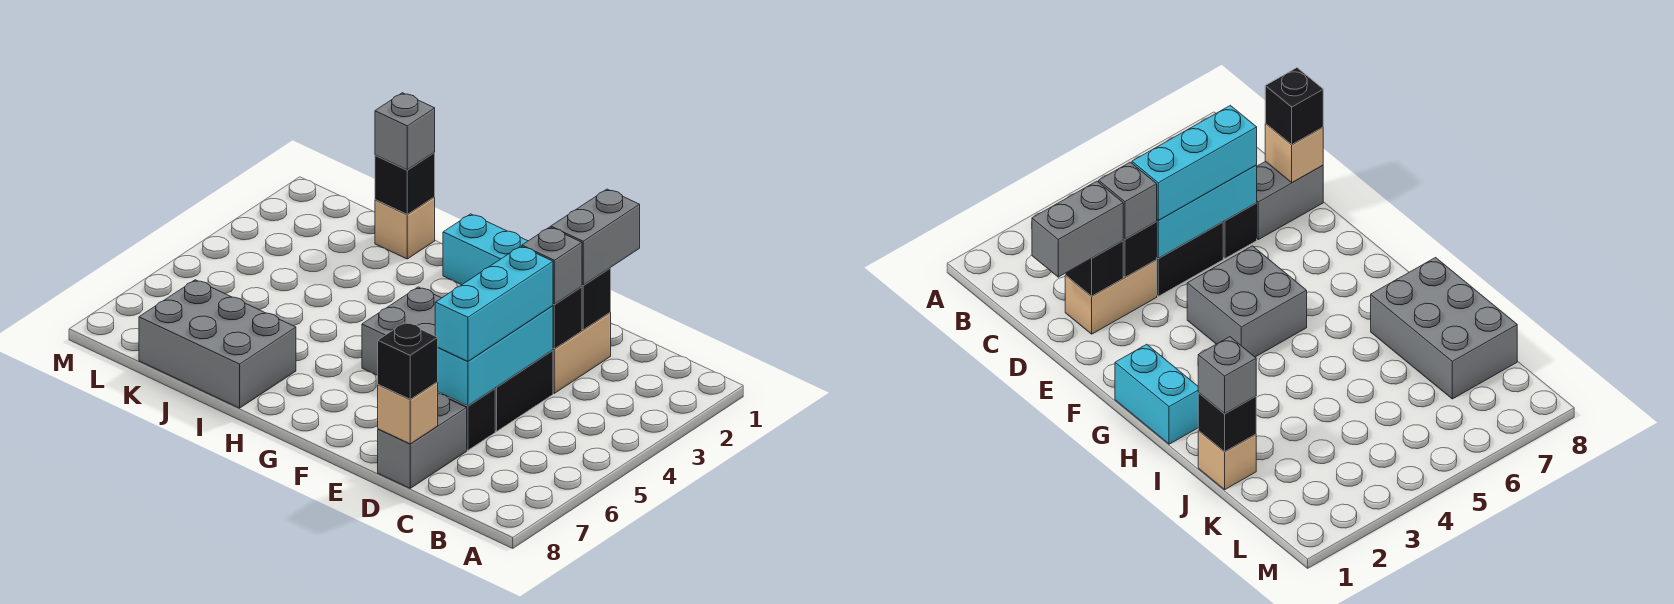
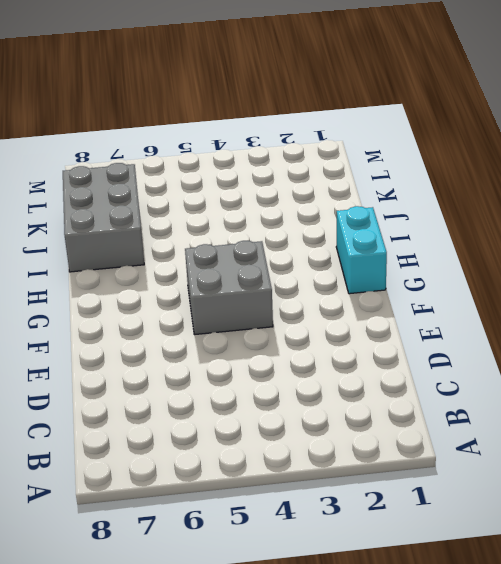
none -> tan brick D2:D3 level 1
none -> black brick D4:D5 level 1
none -> black brick D6 level 1

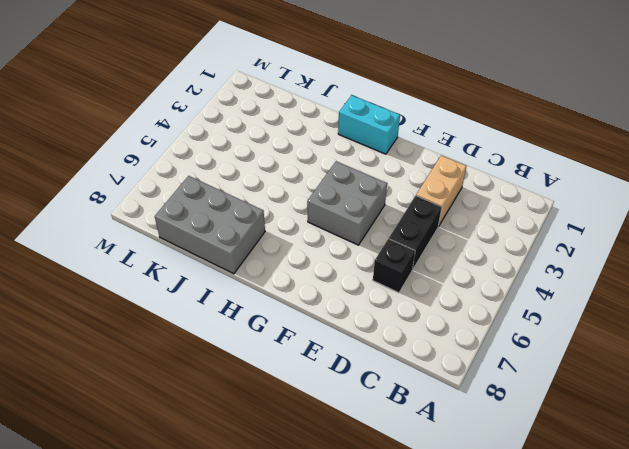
none -> grey brick D7:D8 level 1
none -> tan brick J1 level 1
none -> black brick D2 level 2

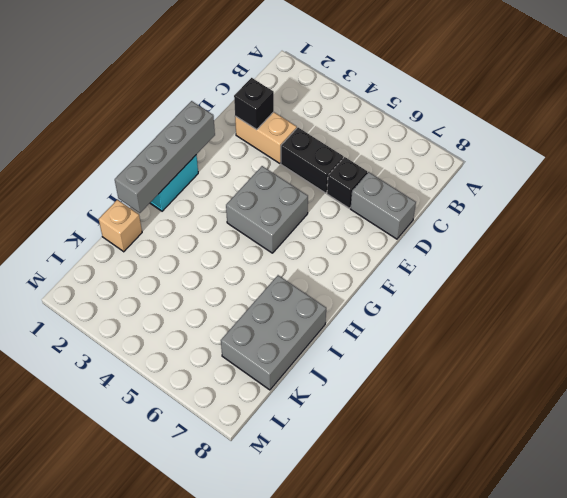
grey brick F1:I1 level 2 -> none
none -> black brick D3 level 2
none -> cyan brick D4:D6 level 2
none -> tan brick D8 level 2

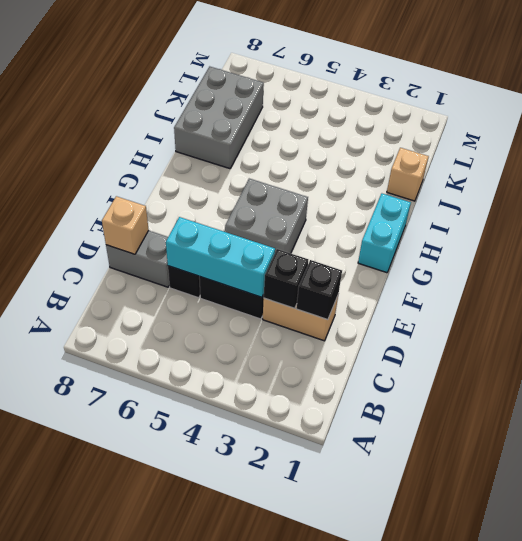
none -> black brick J1 level 2
none -> grey brick D1:D2 level 3
none -> grey brick D3 level 3

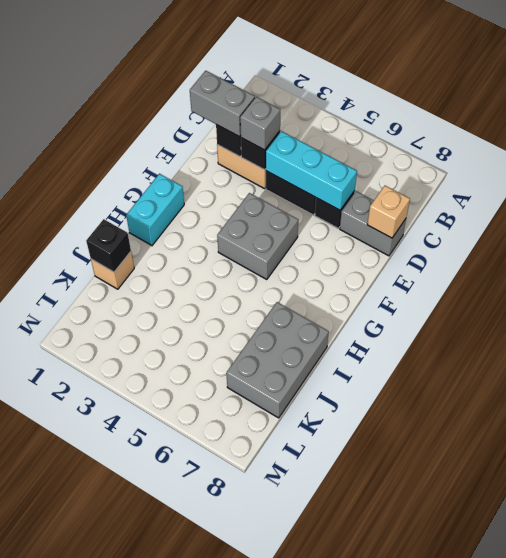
none -> cyan brick D4:D6 level 3
none -> black brick D8 level 3
none -> grey brick J1 level 3

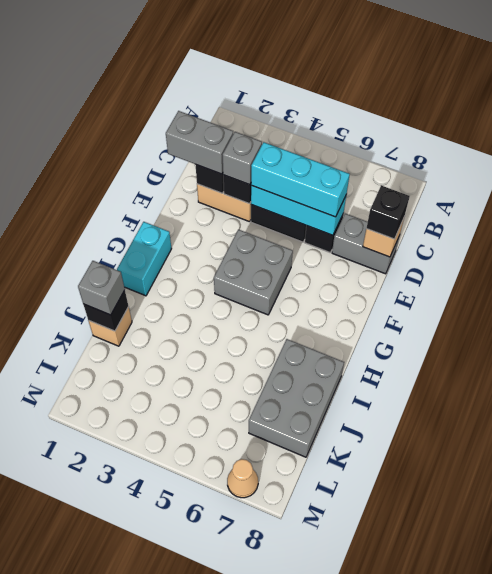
tan cone M7 level 1 -> none

